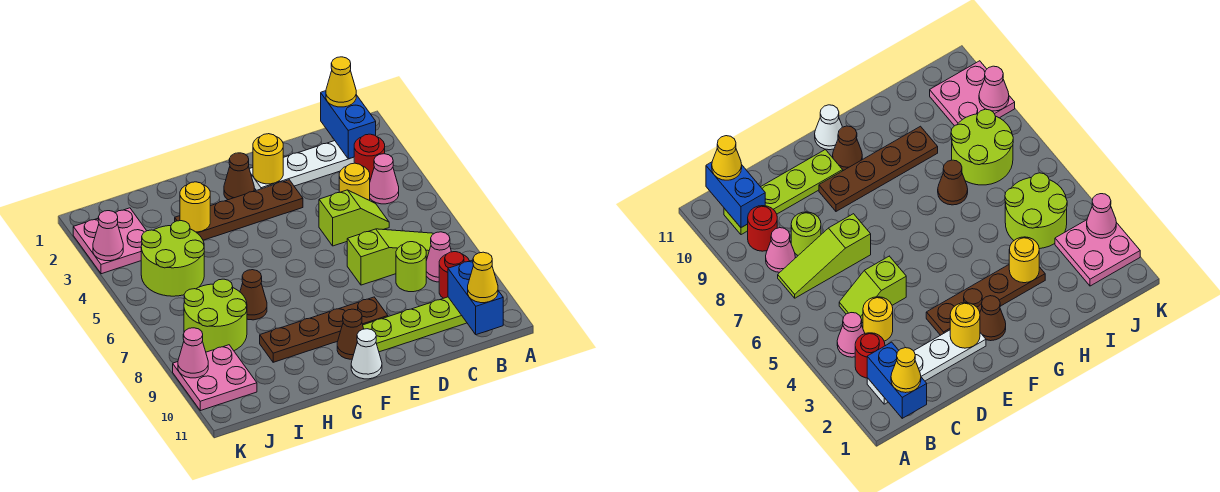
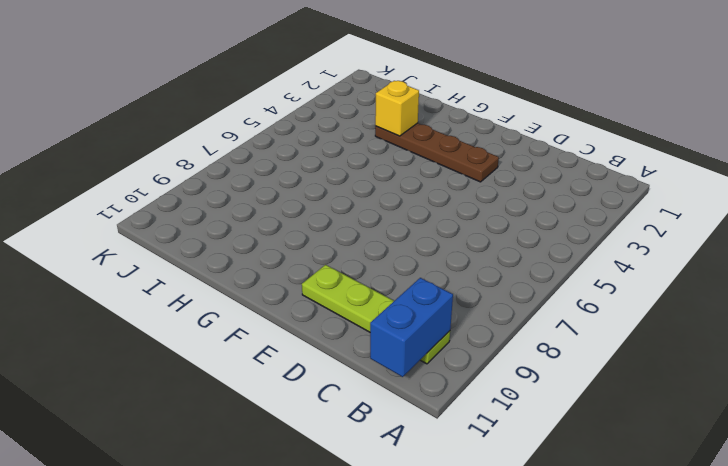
yellow brick H3 level 2 -> yellow round brick H3 level 2
none -> white plate B2:E2 level 1
none -> red round brick B3 level 1
none -> pink cone B4 level 1

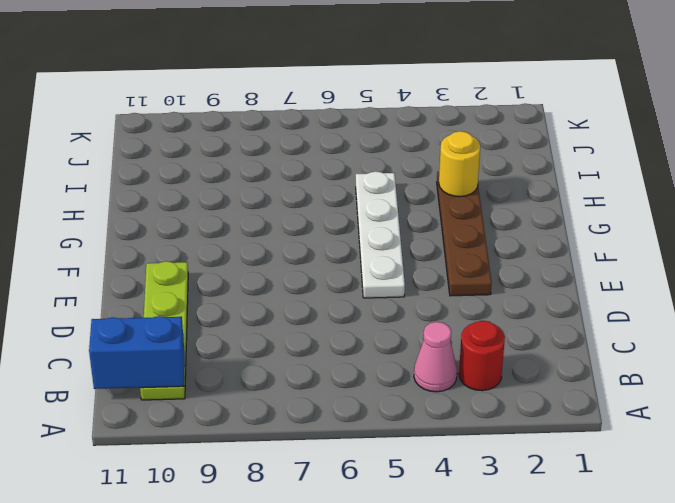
white plate E5:H5 level 1 -> white plate B2:E2 level 1
none -> lime slope B7:D7 level 1 top D
none -> pink cone B8 level 1
none -> red round brick B9 level 1

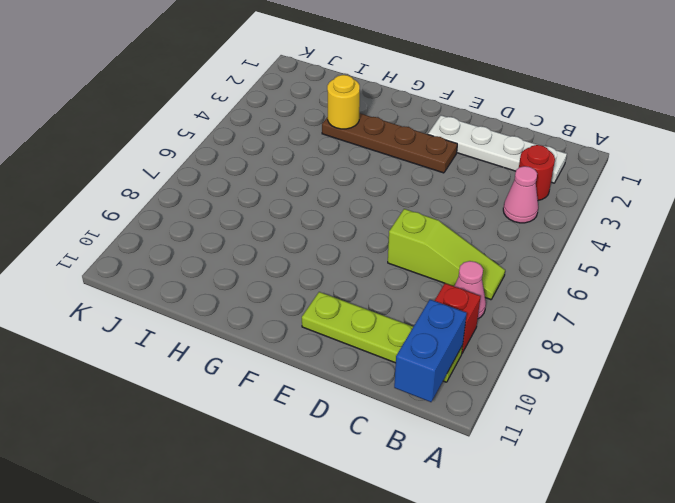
red brick B9 level 1 -> red round brick B9 level 1
none -> yellow round brick C4 level 1
none -> lime slope C5:D5 level 1 top D
none -> lime round brick C8 level 1

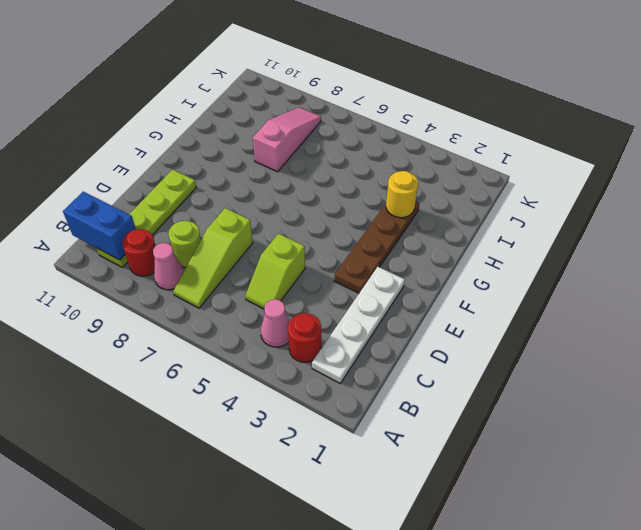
pink slope H8:J8 level 1 top H -> lime round brick I7:J8 level 1
none -> yellow round brick C4 level 1
none -> brown plate E9:H9 level 1
none -> brown cone F2 level 1

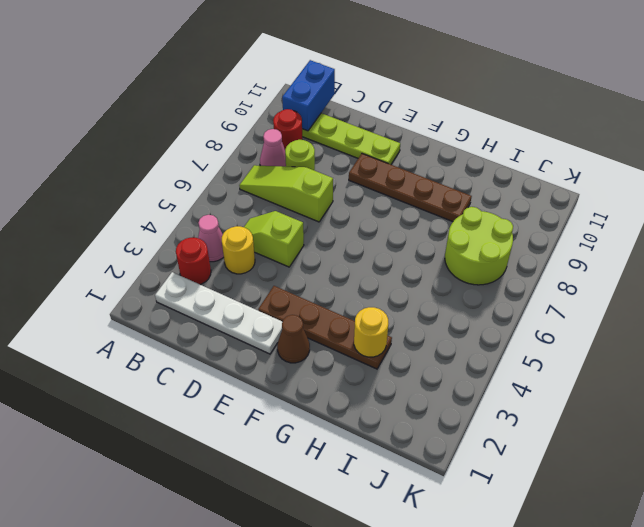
none -> brown cone F10 level 1
none -> white cone F11 level 1
none -> brown cone H7 level 1

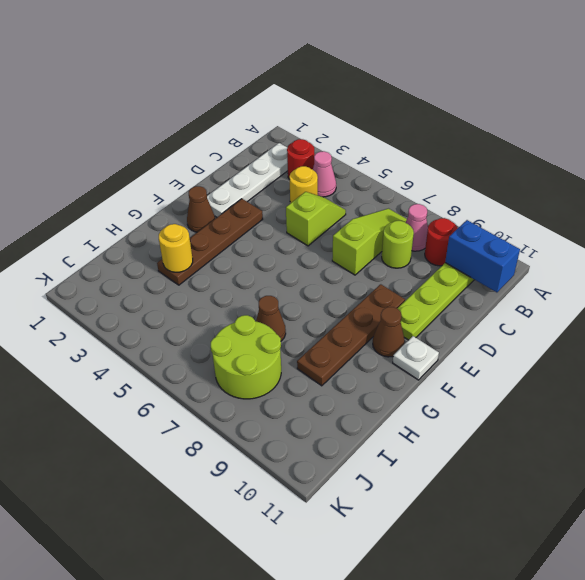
white plate F11 level 1 -> white cone F11 level 1
none -> lime round brick I4:J5 level 1
none -> pink plate J2:K3 level 1
none -> pink plate J9:K10 level 1

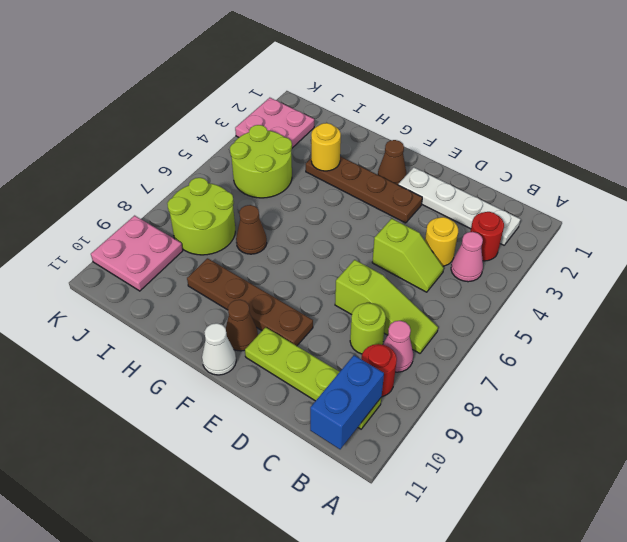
none -> blue brick B1:B2 level 2
none -> yellow round brick E2 level 2
none -> pink cone K3 level 2

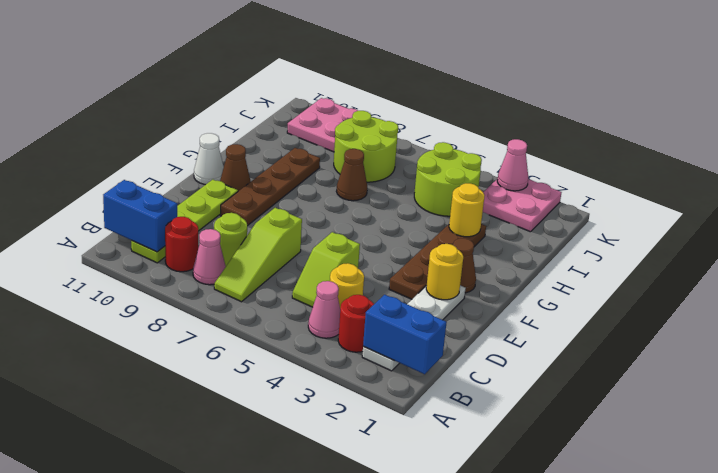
none -> pink cone K9 level 2
none -> yellow cone B1 level 3
none -> yellow cone B11 level 3

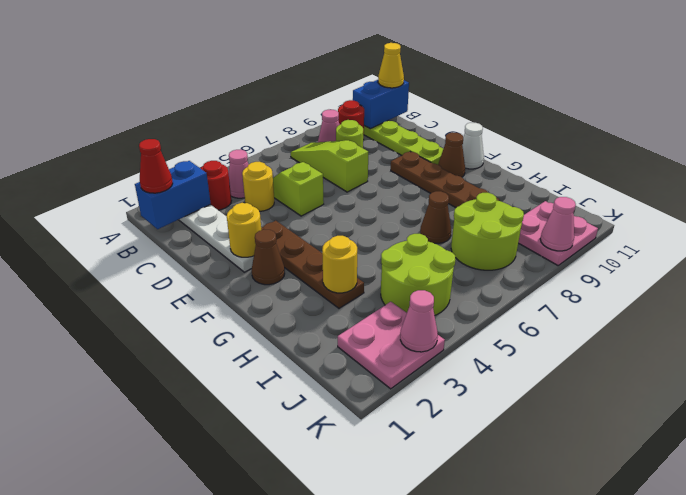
red cone B1 level 3 -> yellow cone B1 level 3

